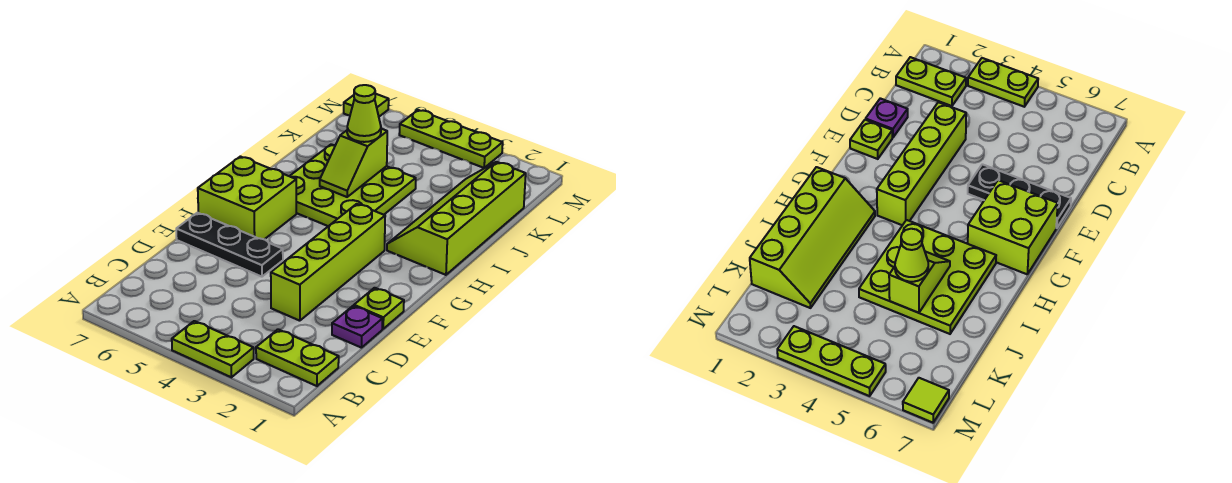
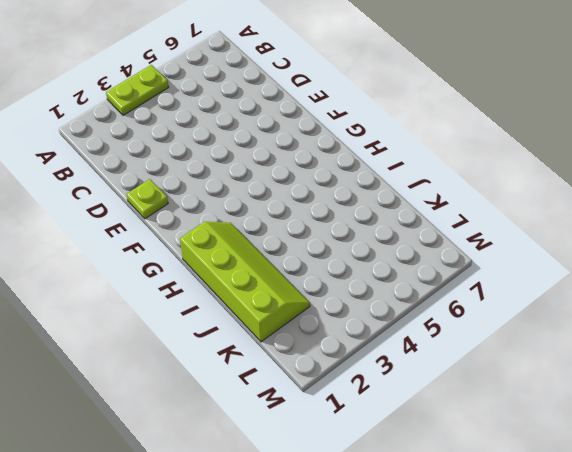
none -> lime plate B1:B2 level 1
none -> purple plate D1 level 1
none -> lime brick D3:G3 level 1

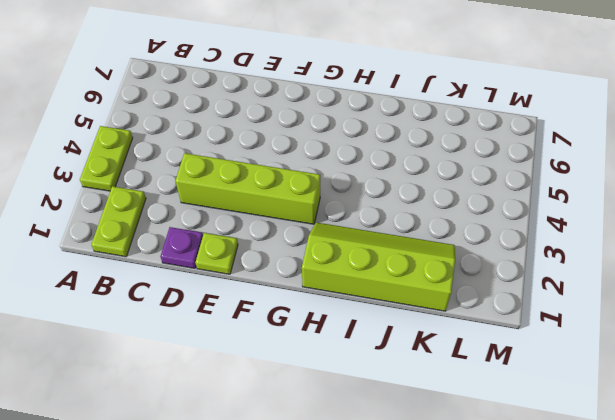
none -> black plate E5:E7 level 1
none -> lime brick F6:G7 level 1
none -> lime plate H4:J6 level 1

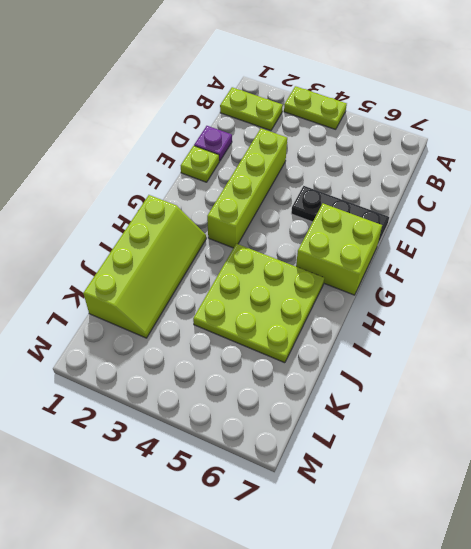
none -> lime plate M3:M5 level 1
none -> lime tile M7 level 1
none -> lime slope I5:J5 level 2 top J

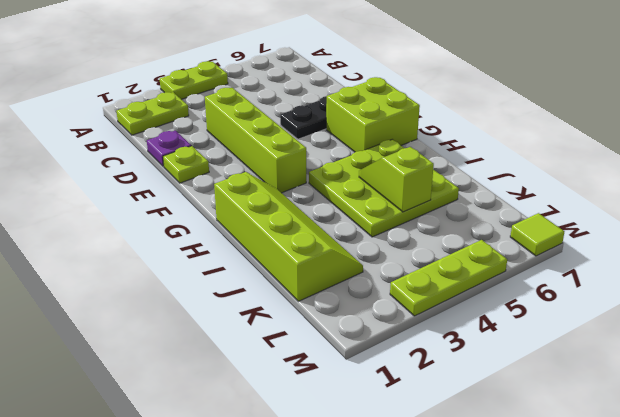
none -> lime cone J5 level 3

